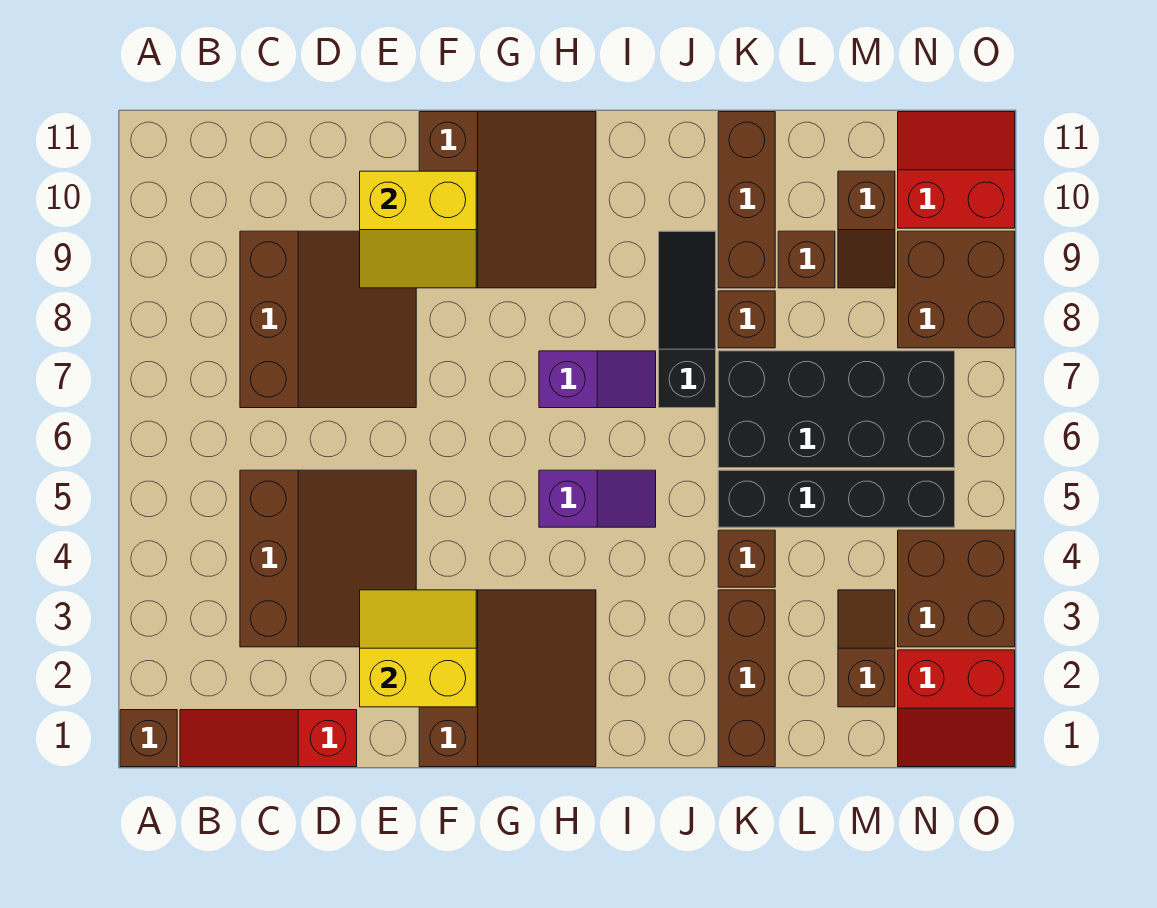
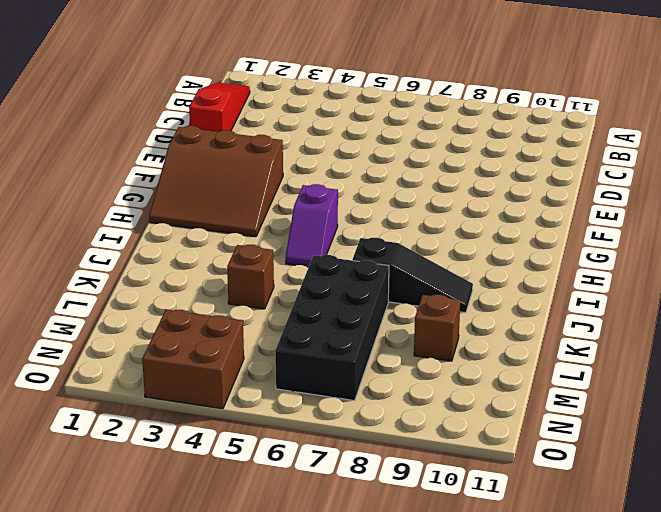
none -> brown brick A1 level 1
none -> brown slope C3:E5 level 1 top C
none -> brown slope C7:E9 level 1 top C

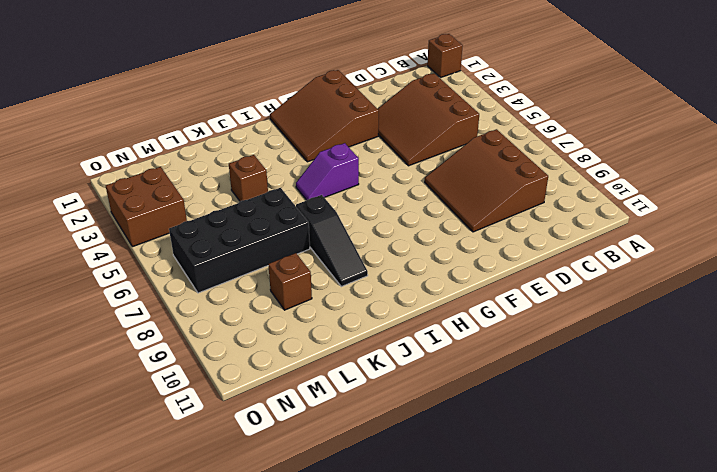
none -> red slope B1:D1 level 1 top D
none -> brown slope F9:H11 level 1 top F
none -> purple slope H7:I7 level 1 top H

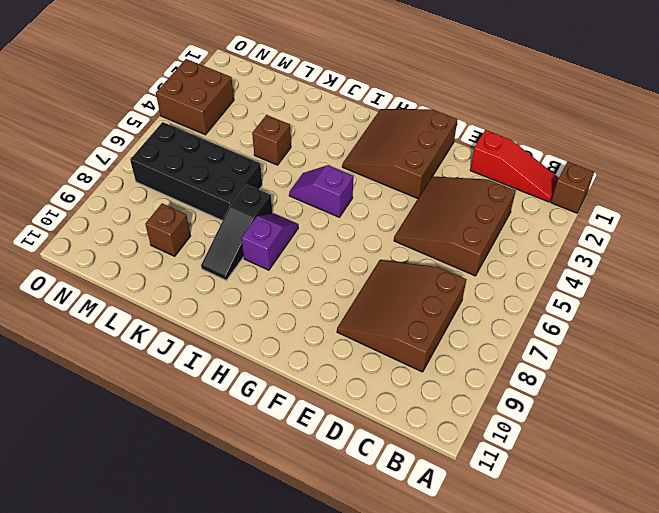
purple slope I7:I8 level 1 top 8 -> purple slope H7:I7 level 1 top H
none -> brown slope F9:H11 level 1 top F
none -> brown brick K1:K3 level 1
none -> black brick K5:N5 level 1

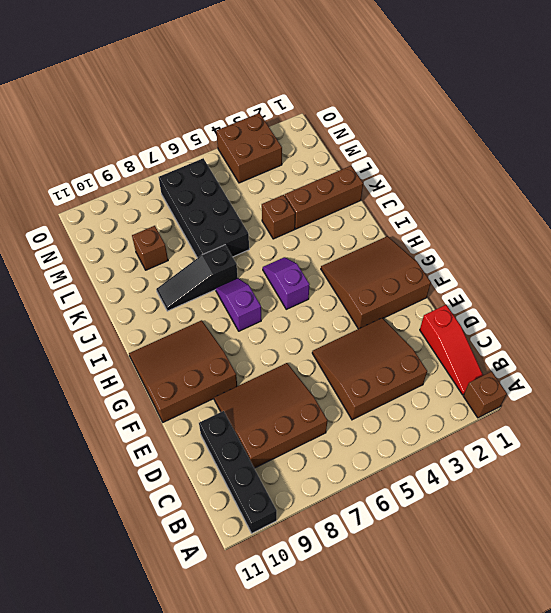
black brick A10:D10 level 1 -> black brick K5:N5 level 1
none -> brown brick K8 level 1
none -> brown brick K9:K11 level 1
none -> brown slope M2:M3 level 1 top 2

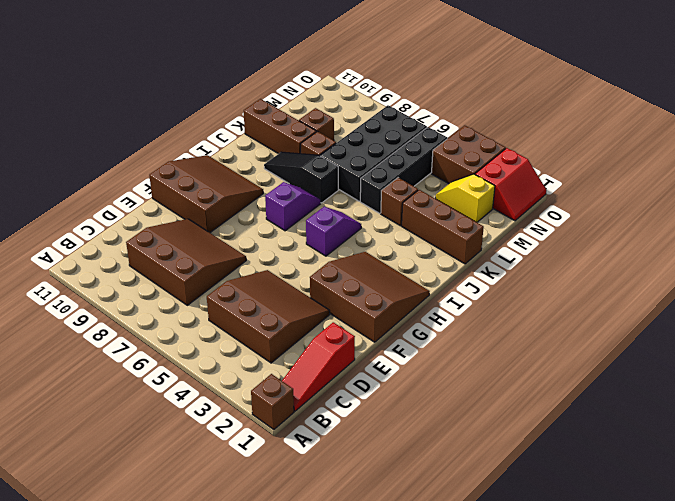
yellow slope M2:M3 level 1 top 2 -> brown slope M2:M3 level 1 top 2
none -> brown slope M9:M10 level 1 top 10
none -> brown brick N8:O9 level 1
none -> red slope N10:O11 level 1 top 10

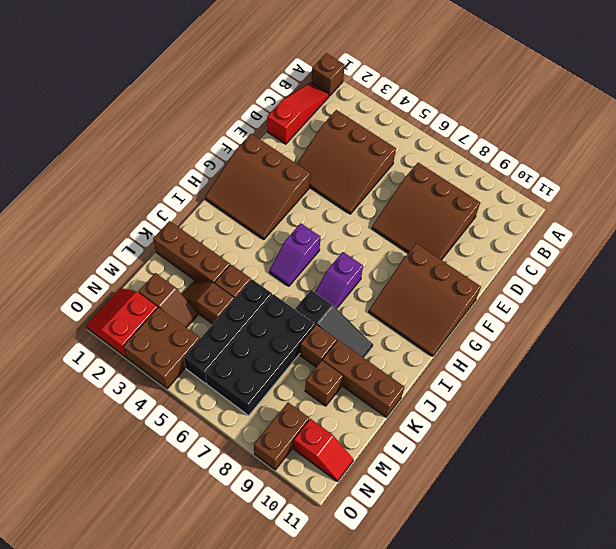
brown slope L3:L4 level 1 top 4 -> brown slope M9:M10 level 1 top 10
brown brick N9:O9 level 1 -> brown brick N8:O9 level 1
red slope N10:N11 level 1 top 10 -> red slope N10:O11 level 1 top 10
none -> yellow slope E2:F3 level 2 top 2
none -> yellow slope E9:F10 level 2 top 10

